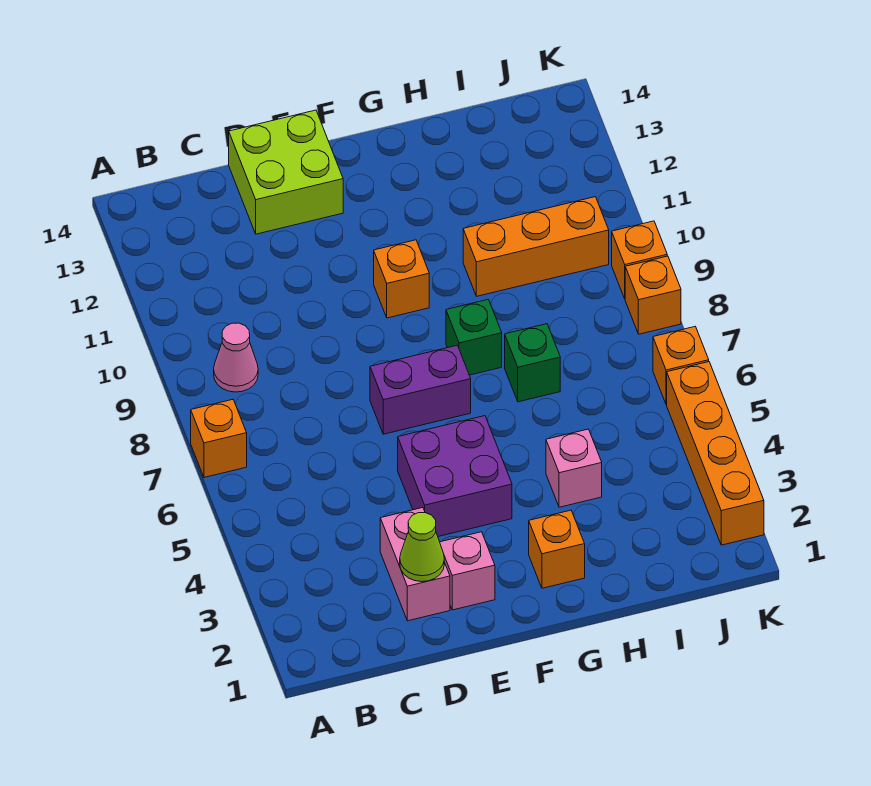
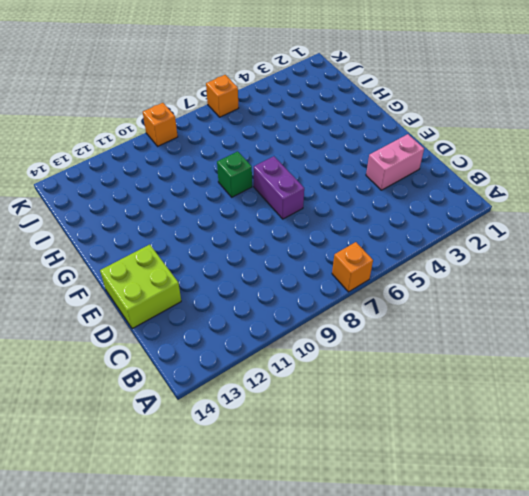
none -> pink cone B9 level 1
none -> pink brick E2 level 1
none -> purple brick E4:F5 level 1

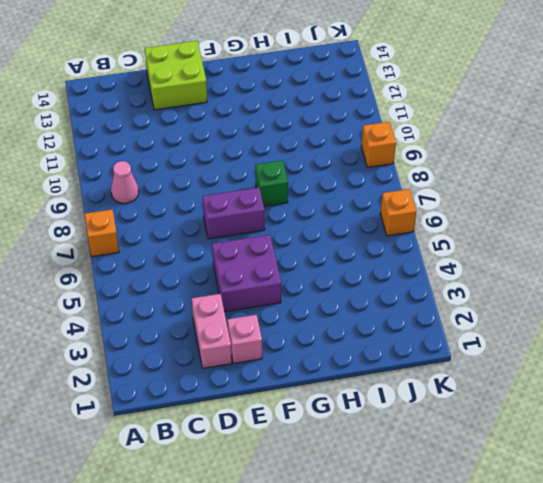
none -> orange brick F10 level 1
none -> orange brick G2 level 1
none -> pink brick H4 level 1

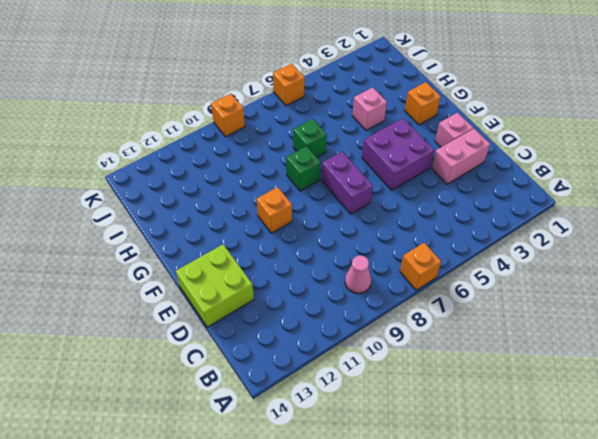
none -> orange brick H10:J10 level 1
none -> orange brick K2:K5 level 1
none -> orange brick K8 level 1

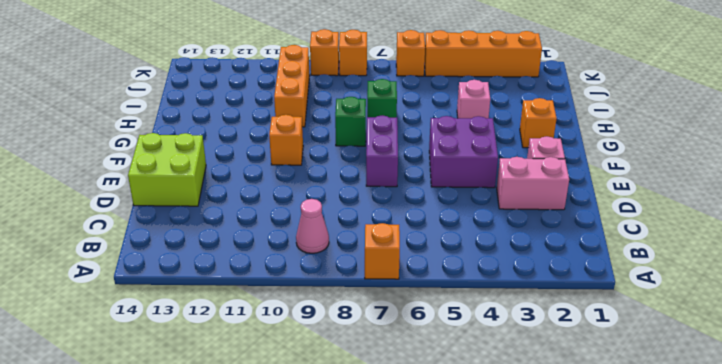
none -> lime cone D2 level 2

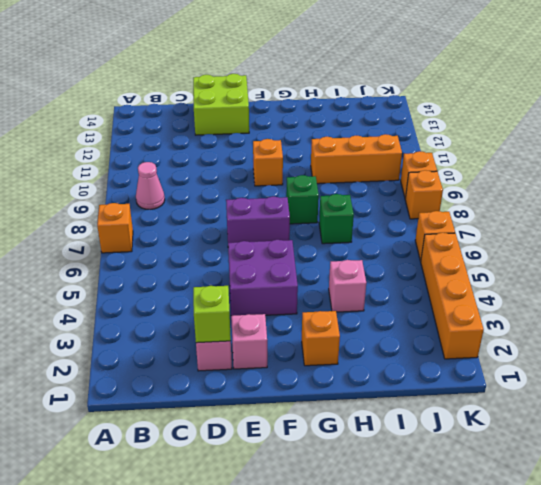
lime brick D2 level 2 -> lime cone D2 level 2

